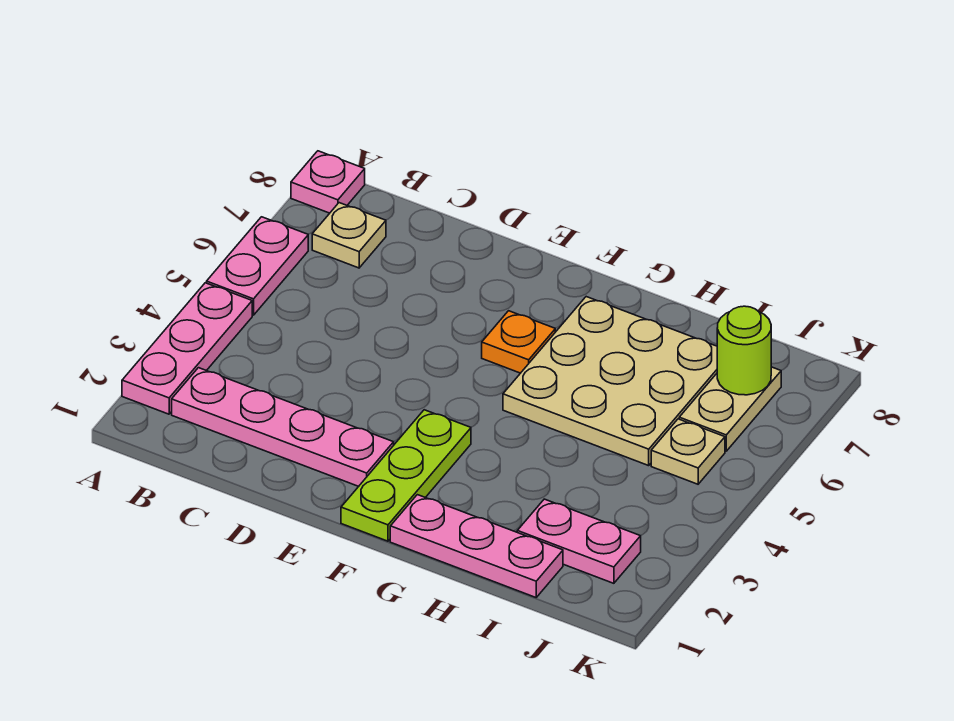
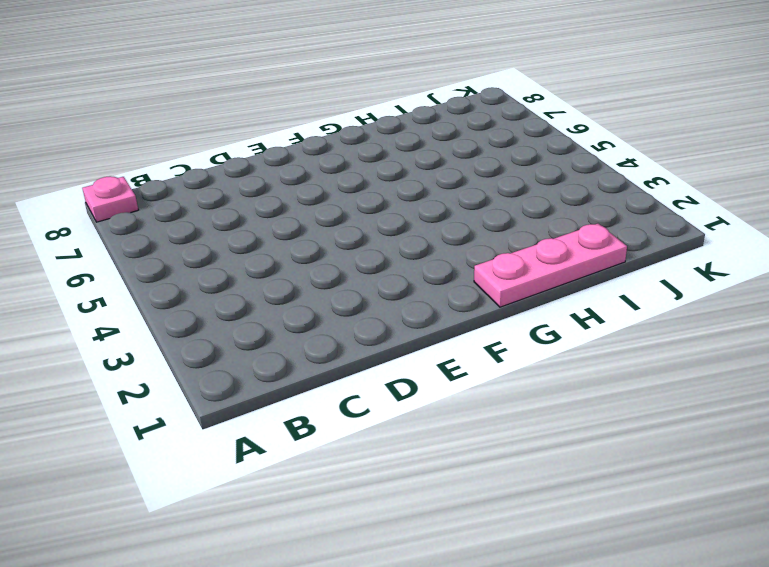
none -> pink plate A2:A4 level 1
none -> pink plate A5:A6 level 1
none -> pink plate B2:E2 level 1

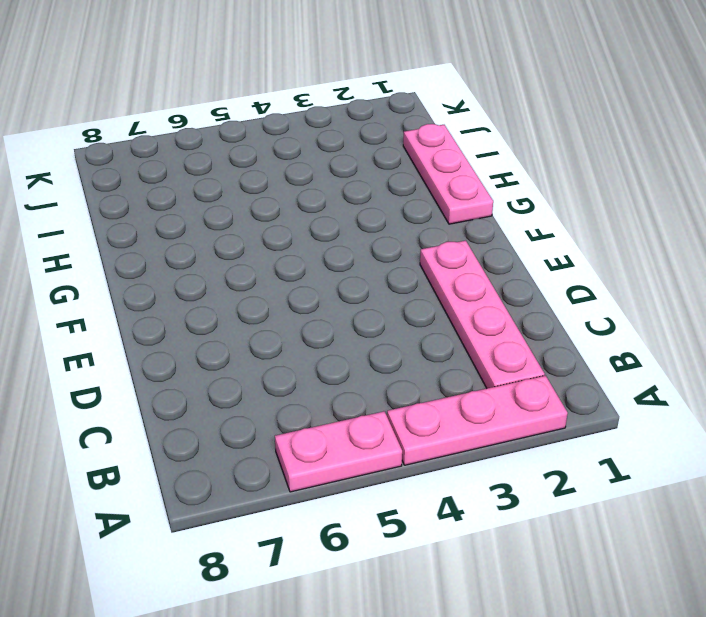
none -> pink plate A8 level 1
none -> tan plate B7 level 1
none -> lime plate F1:F3 level 1

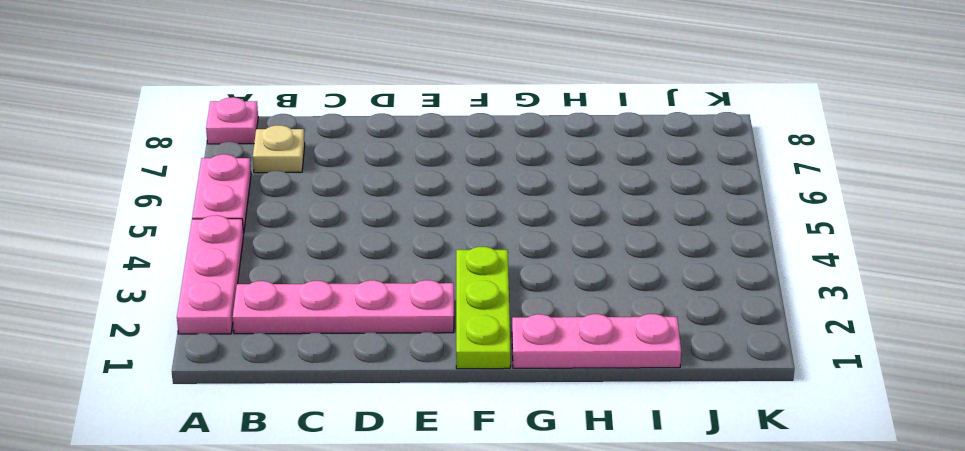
none -> orange plate F6 level 1
none -> tan plate G5:I7 level 1
none -> pink plate I2:J2 level 1

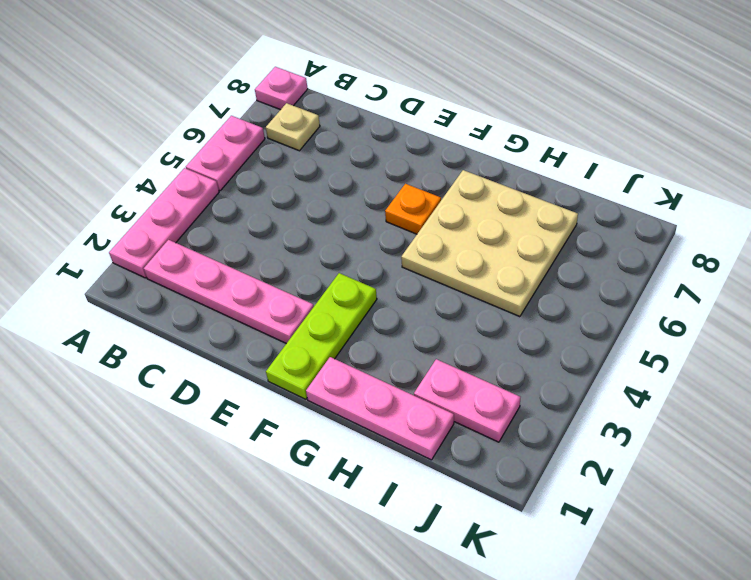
none -> tan plate J5 level 1
none -> tan plate J6:J7 level 1
none -> lime round brick J7 level 2

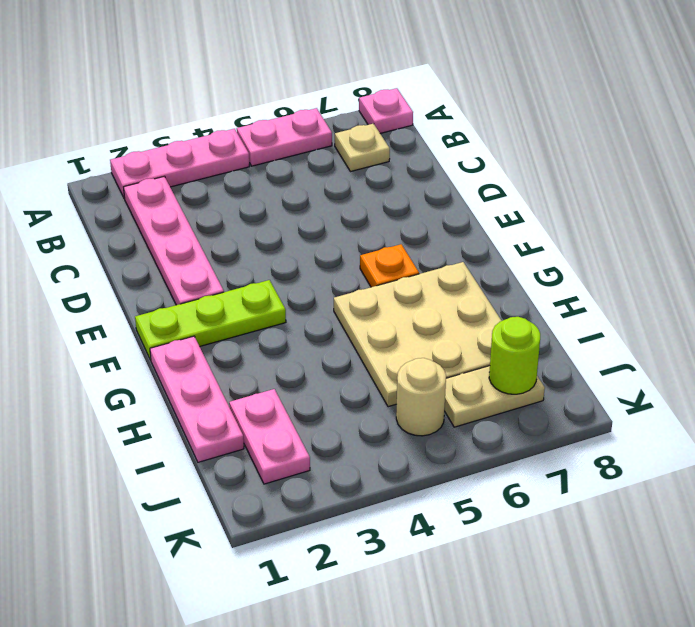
tan round brick J5 level 1 -> tan plate J5 level 1

